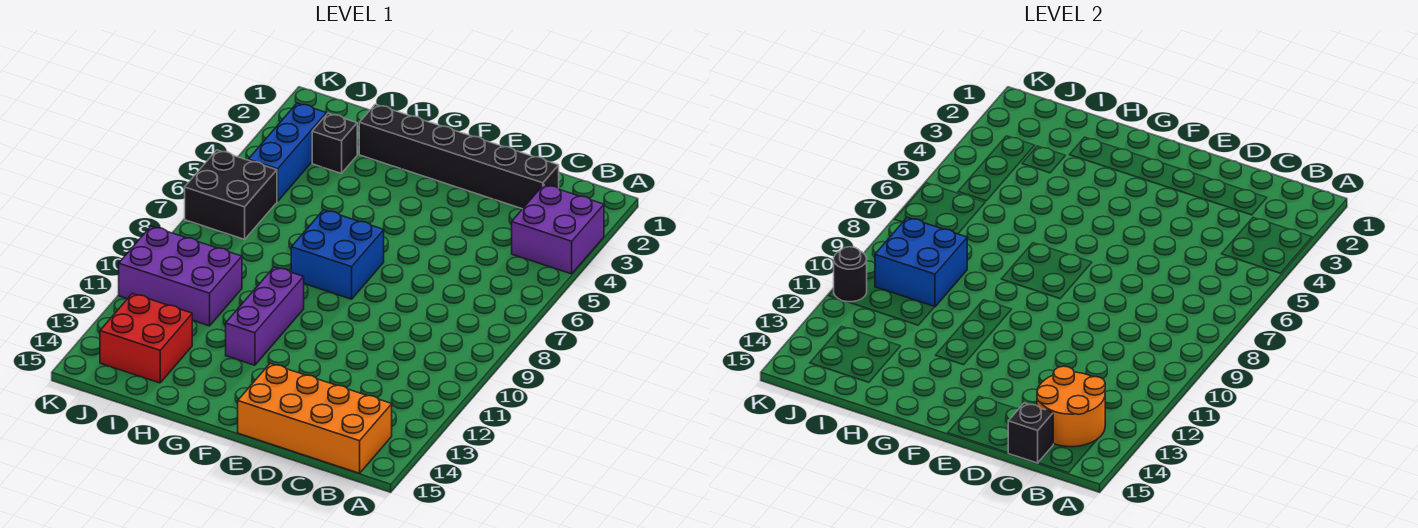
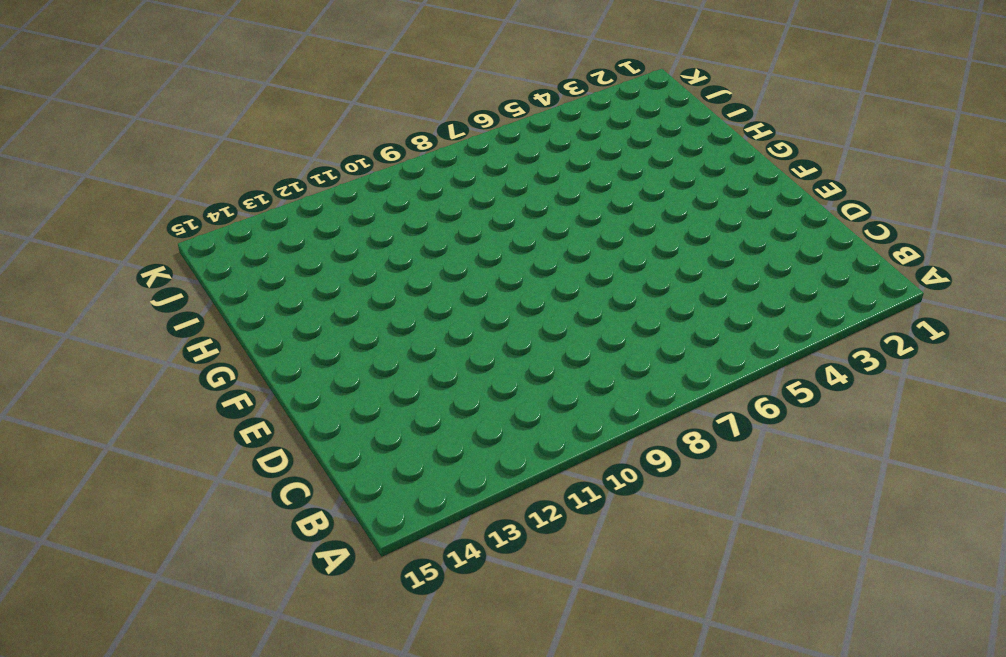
none -> purple brick A3:B4 level 1
none -> orange brick B14:E15 level 1
none -> black brick C2:H2 level 1

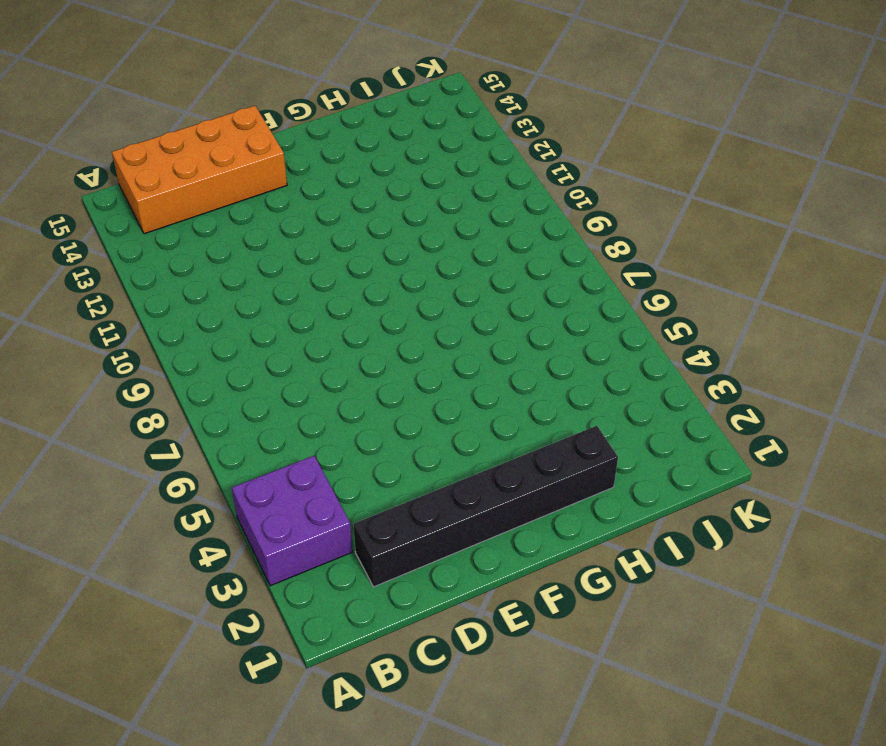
none -> blue brick F7:G8 level 1
none -> purple brick G10:G12 level 1
none -> black brick I3 level 1

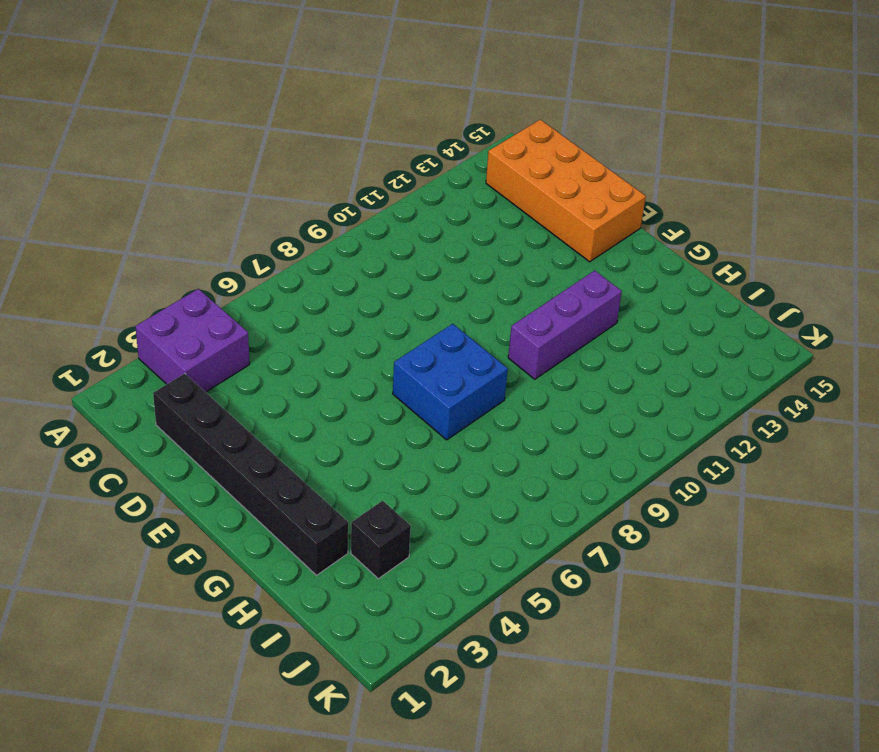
none -> purple brick I10:K11 level 1
none -> red brick I13:J14 level 1
none -> blue brick J3:J5 level 1

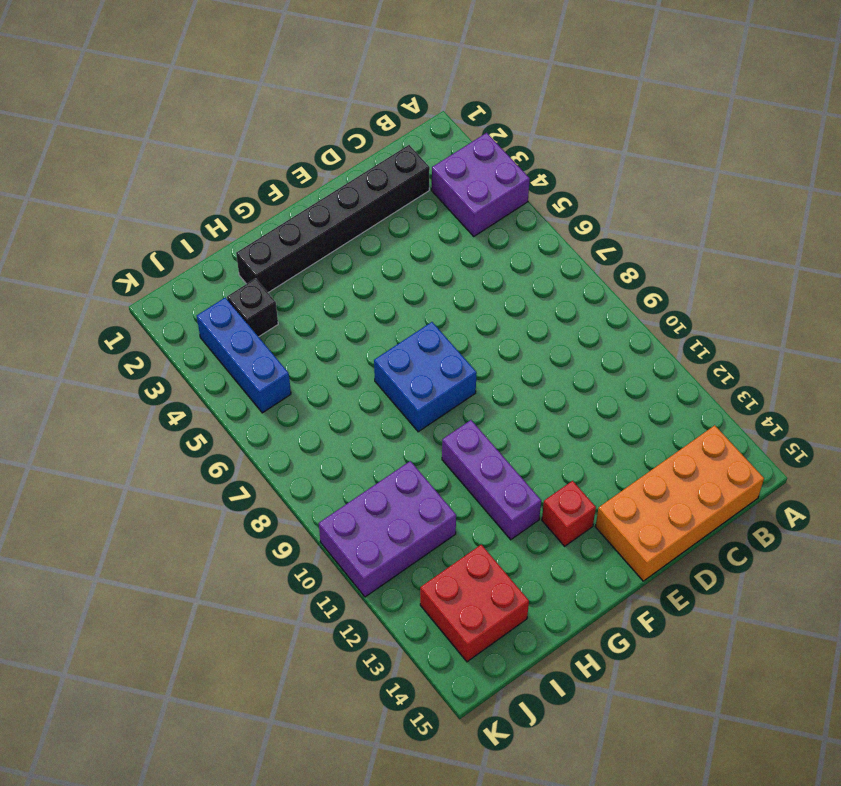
red brick F13 level 1 -> none
none -> black brick J6:K7 level 1
none -> orange round brick B13:C14 level 2
none -> black brick C15 level 2

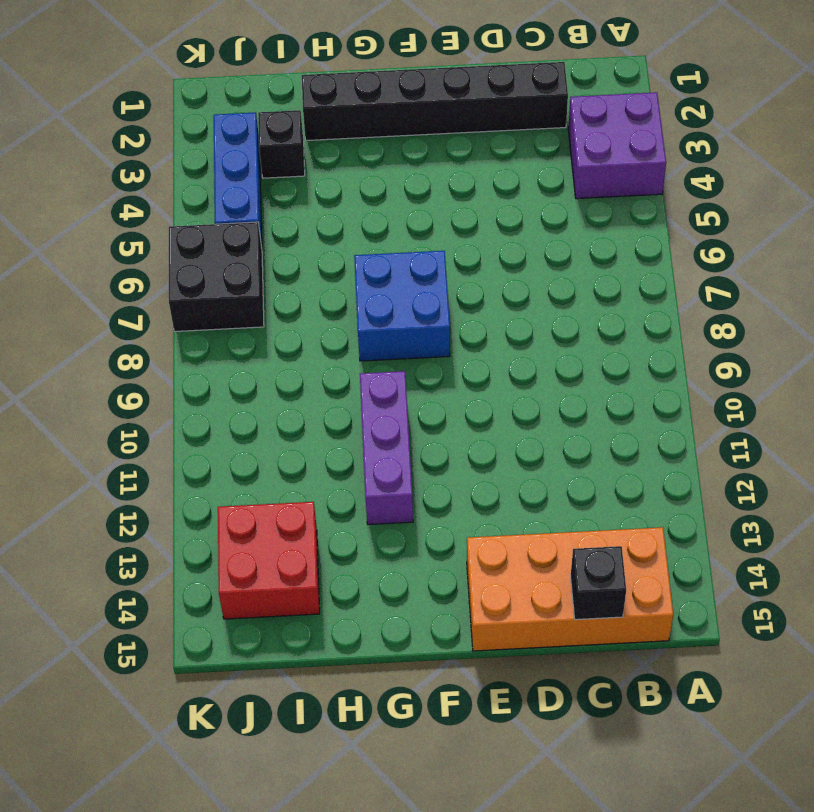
none -> purple brick I10:K11 level 1
none -> orange round brick B13:C14 level 2
none -> blue brick I9:J10 level 2

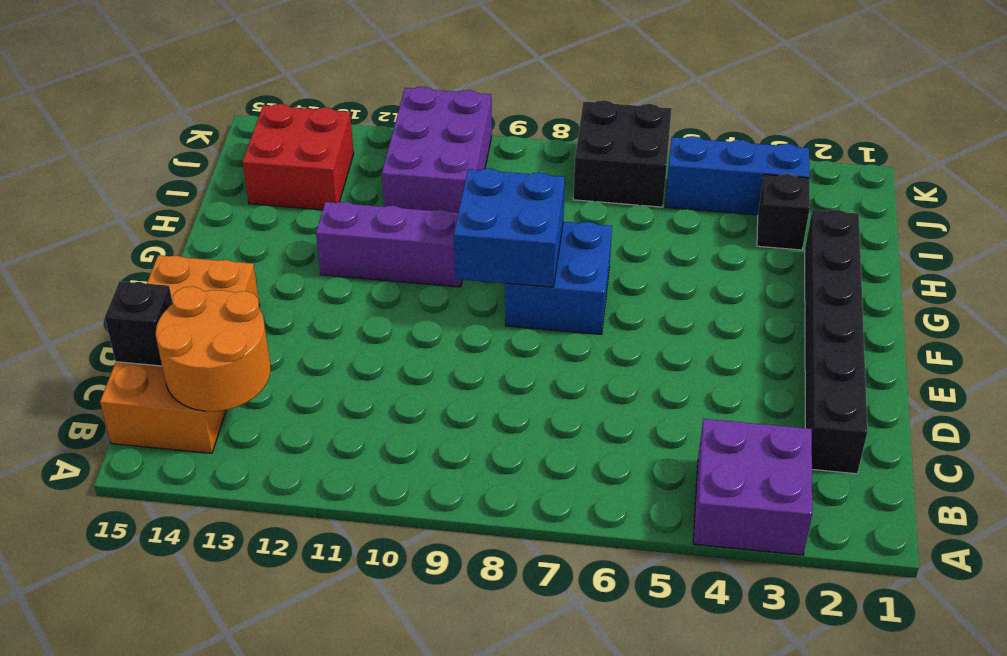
blue brick F8:G9 level 2 -> blue brick I9:J10 level 2
none -> black round brick K11 level 2

